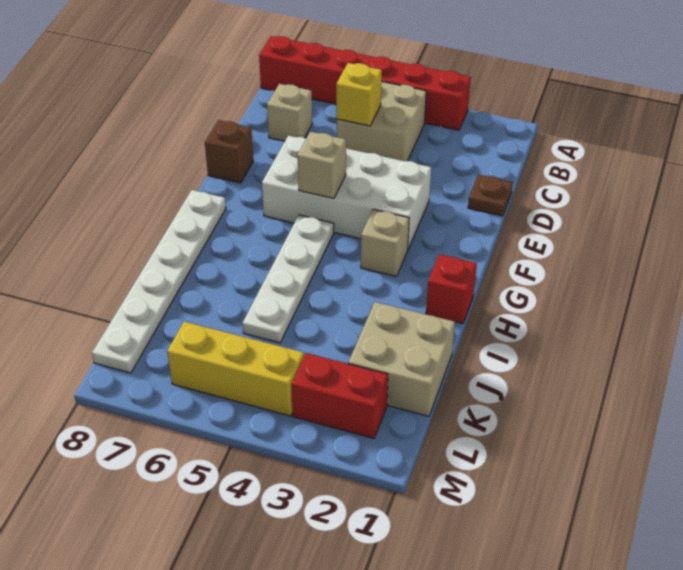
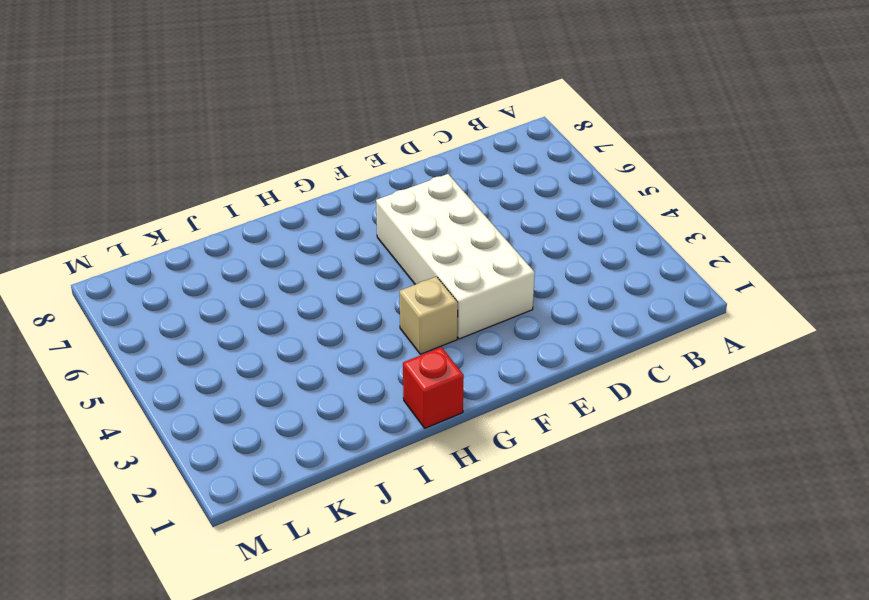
none -> red brick A3:A8 level 1
none -> tan brick B4:C5 level 1
none -> tan brick C7 level 1

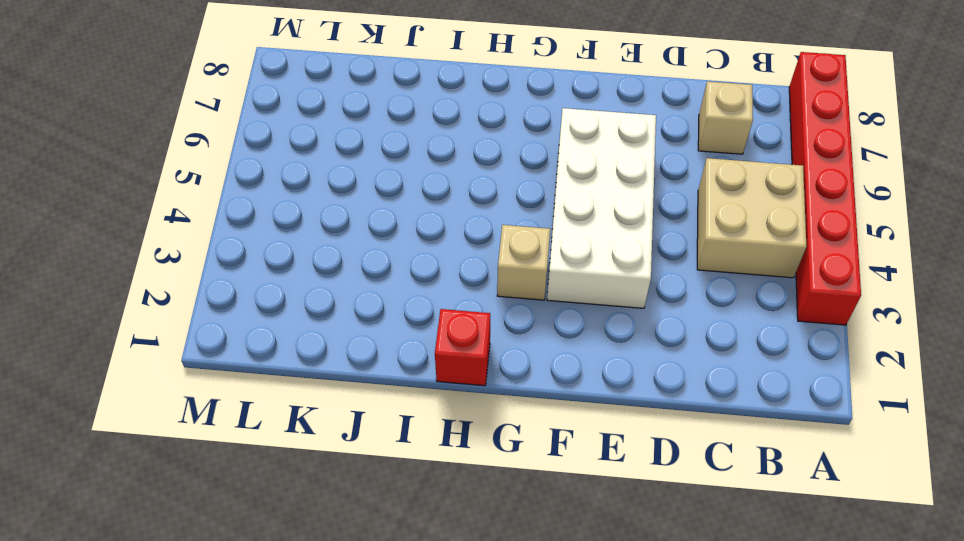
none -> brown plate D1 level 1
none -> brown brick E8 level 1
none -> white plate G5:J5 level 1

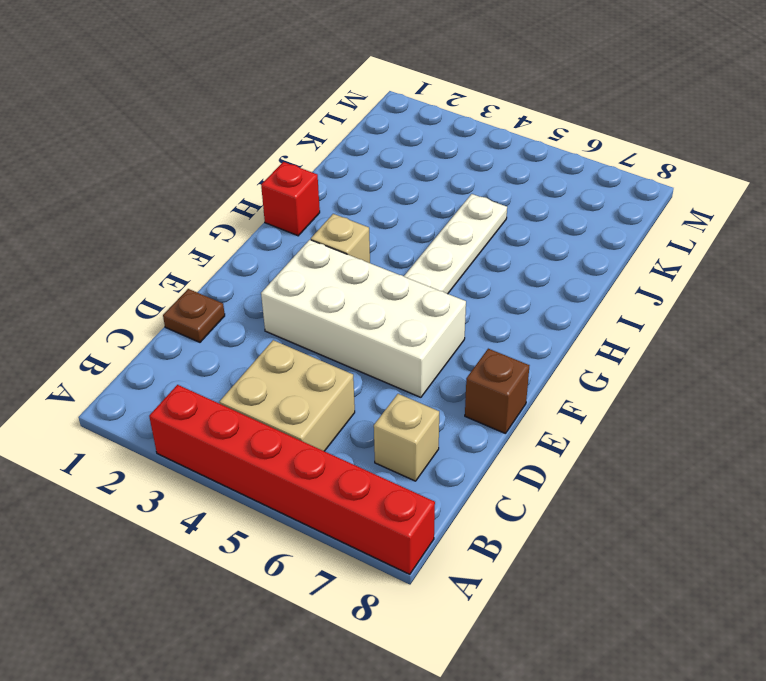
none -> white plate G8:L8 level 1
none -> tan brick J1:K2 level 1
none -> red brick L2:L3 level 1

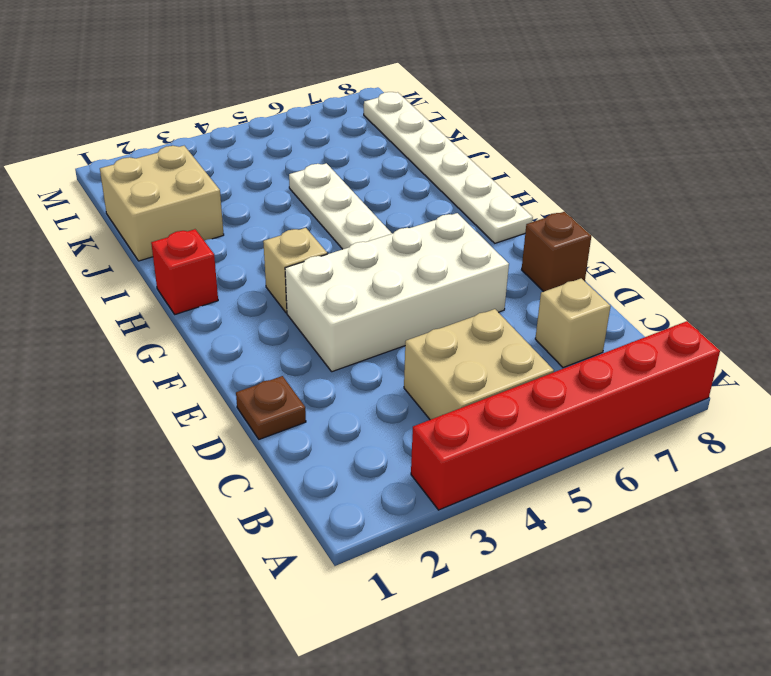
none -> red brick L2:L3 level 1
none -> yellow brick L4:L6 level 1
none -> yellow brick C5 level 2

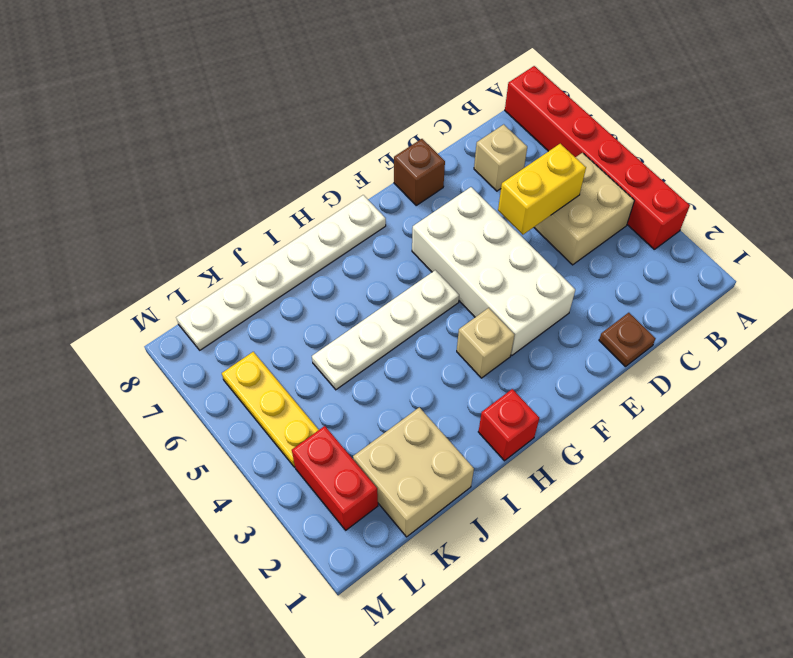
yellow brick C5:D5 level 2 -> yellow brick C5 level 2
yellow plate L4:L6 level 1 -> yellow brick L4:L6 level 1
none -> tan brick F5 level 2

